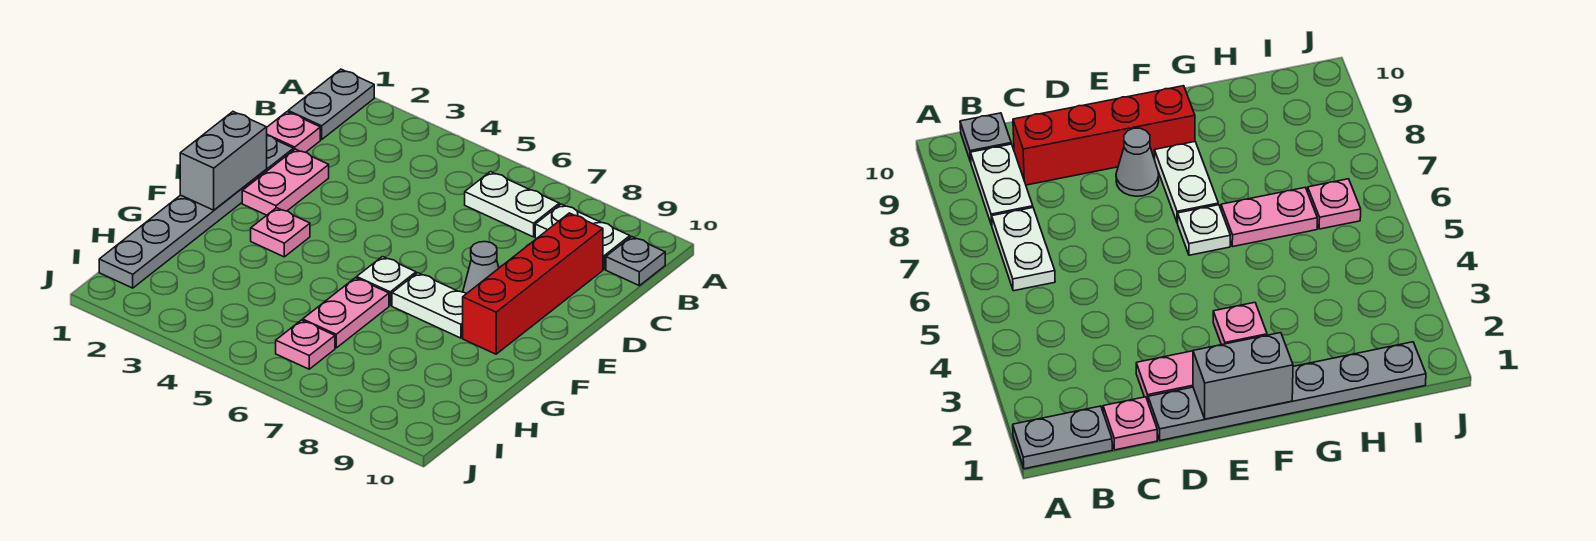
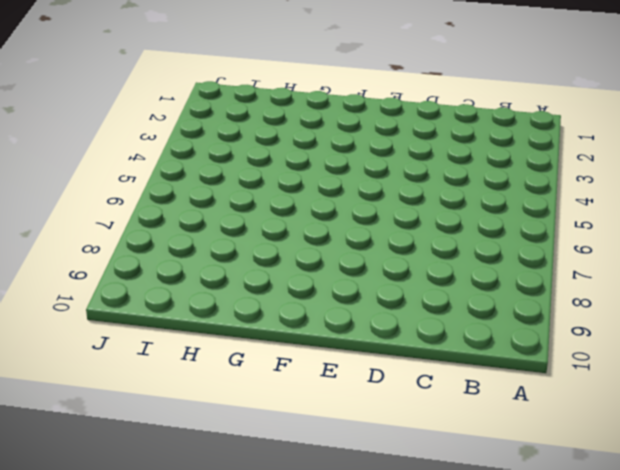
none -> grey plate A1:B1 level 1
none -> white plate B6:B7 level 1
none -> white plate B8:B9 level 1

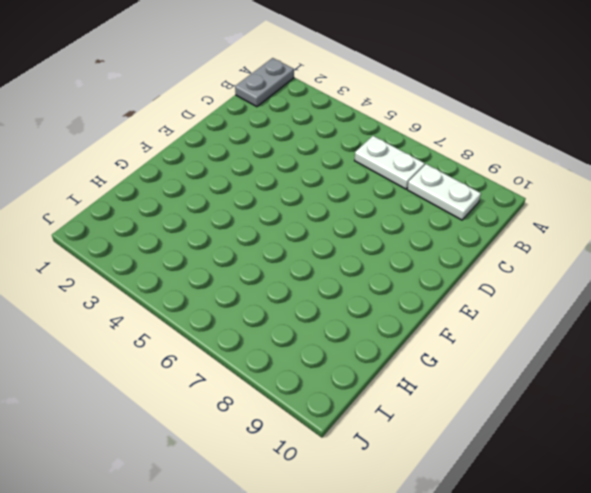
none -> grey plate B10 level 1
none -> pink plate C1 level 1
none -> red brick C9:F9 level 1

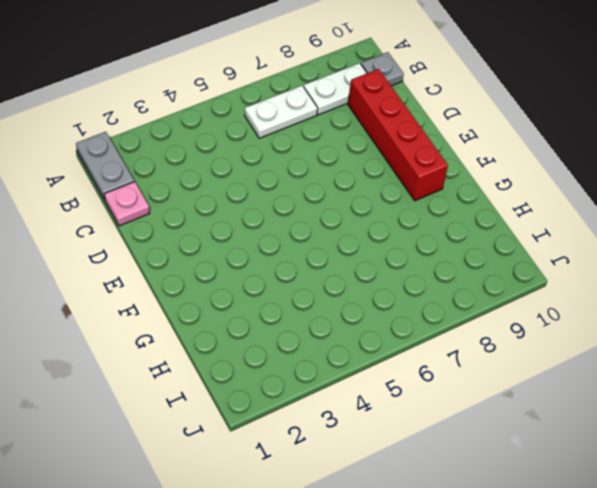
none -> grey plate D1:I1 level 1
none -> pink plate D2:E2 level 1
none -> grey cone E8 level 1

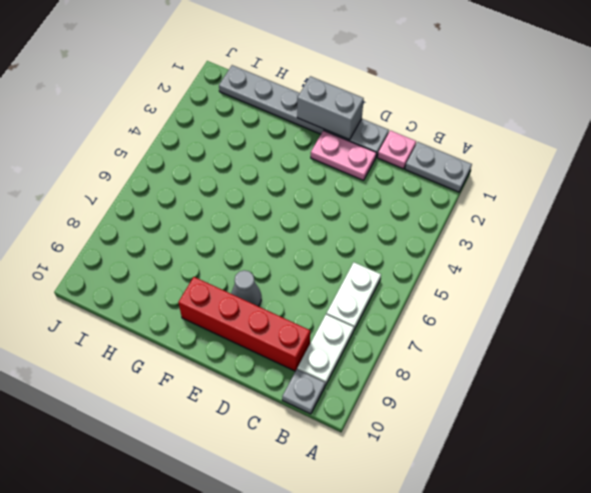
none -> pink plate F3 level 1
none -> white plate F6 level 1
none -> white plate F7:F8 level 1

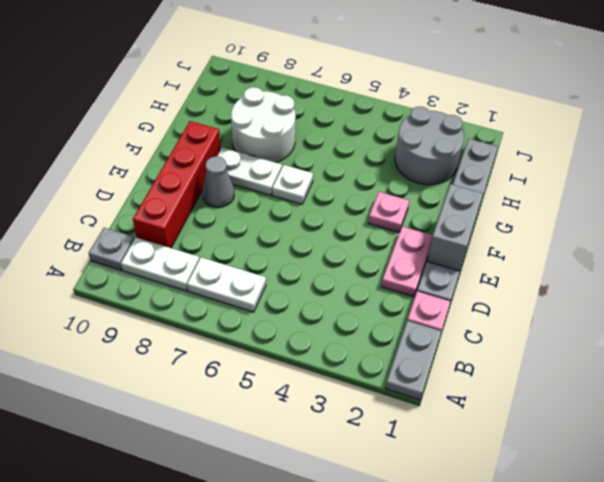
white round brick G7:H8 level 1 -> none
grey round brick H2:I3 level 1 -> none
none -> pink plate G6:H6 level 1
none -> pink plate I6 level 1

